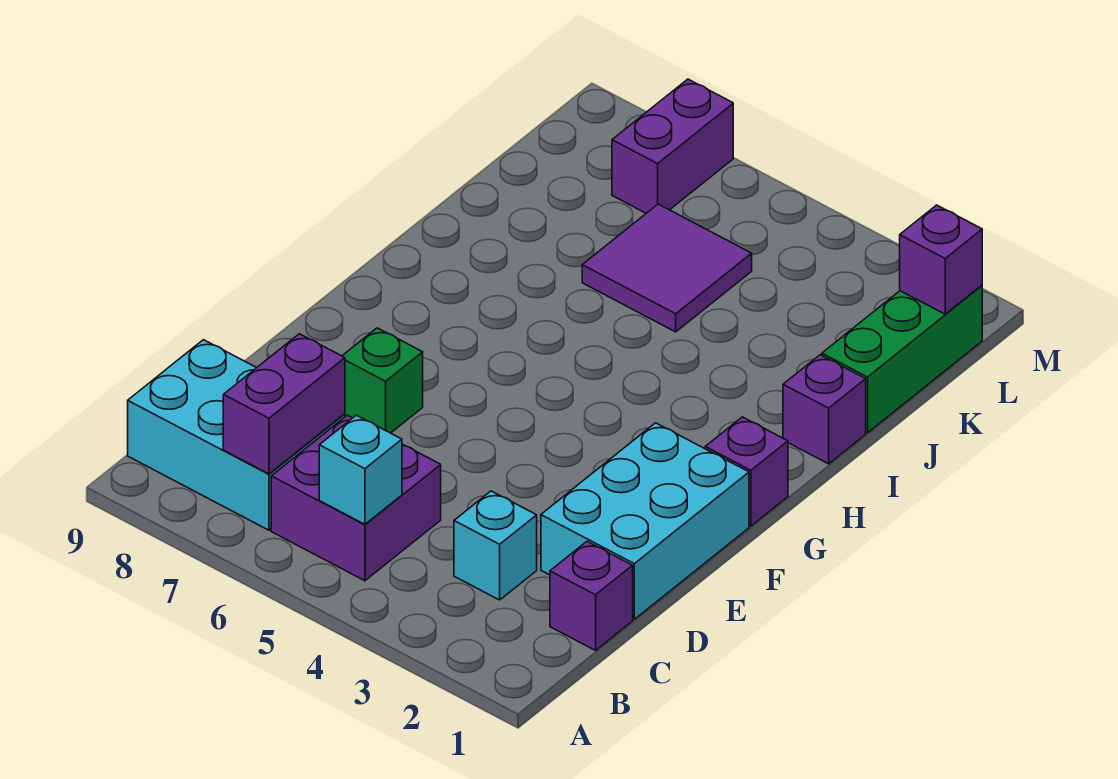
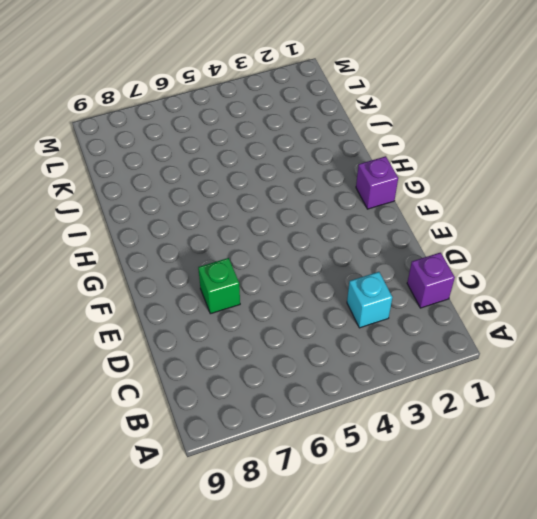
none -> purple brick B5:C6 level 1
none -> cyan brick B7:C9 level 1
none -> cyan brick D1:F2 level 1

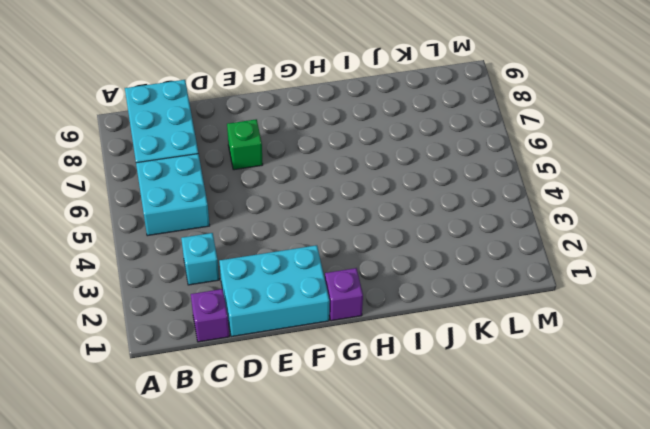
cyan brick B5:C6 level 1 -> purple brick B5:C6 level 1
none -> purple brick I1 level 1
none -> green brick J1:L1 level 1
none -> purple tile J5:K6 level 1

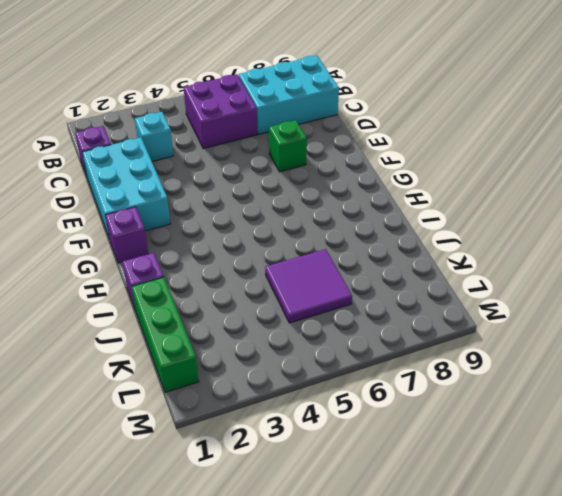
none -> purple brick L7:M7 level 1
none -> cyan brick B5 level 2
none -> purple brick B7:C7 level 2

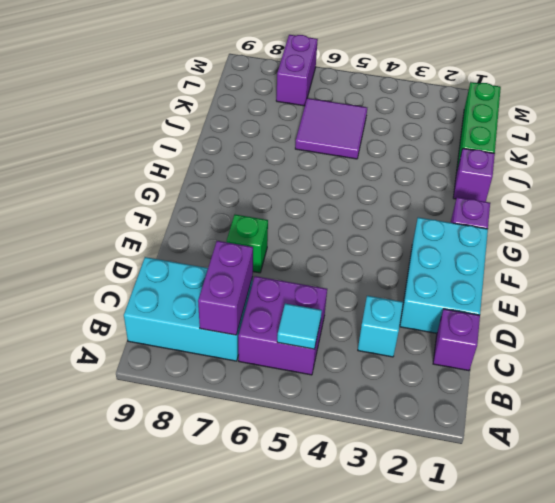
cyan tile B5 level 2 -> cyan brick B5 level 2
none -> purple brick L1 level 2

